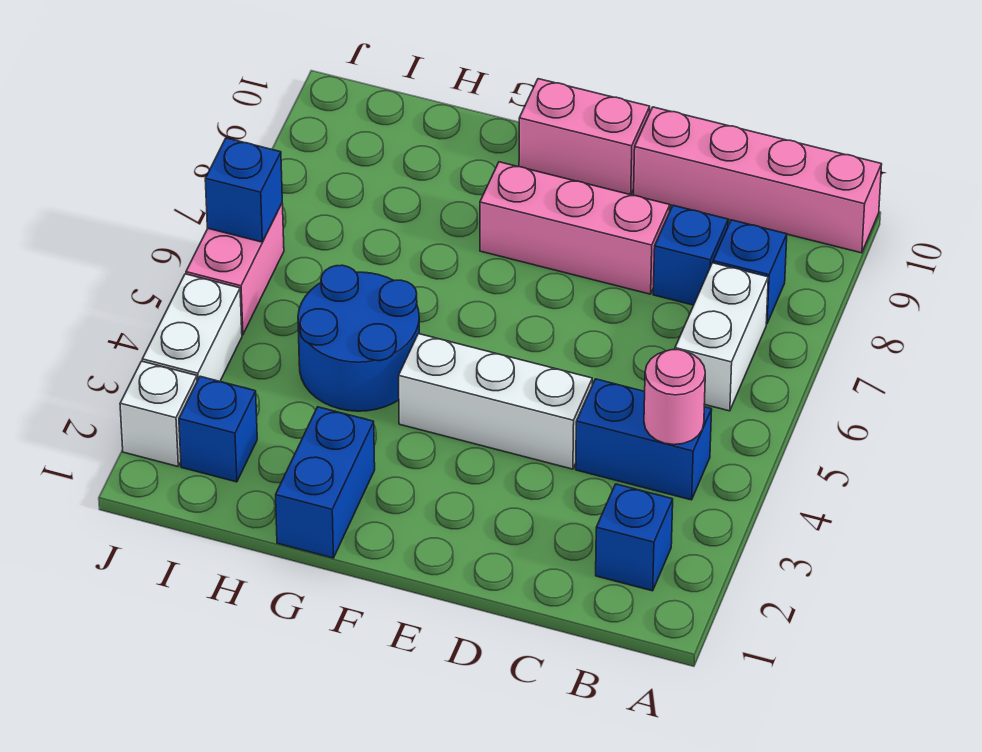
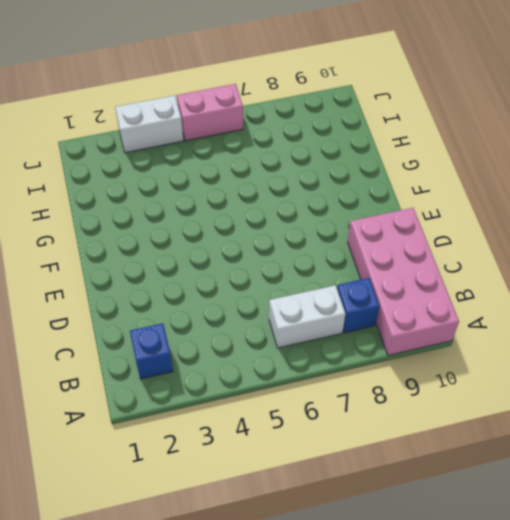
pink brick A9:D10 level 1 -> pink brick A10:D10 level 1
none -> blue brick B4:C4 level 1
none -> blue brick C8 level 1
none -> white brick D4:F4 level 1

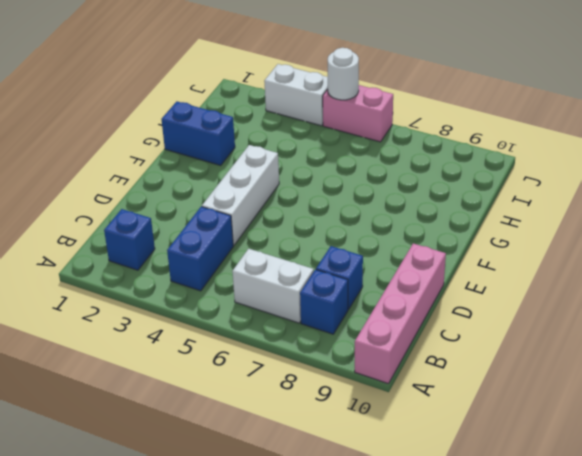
white round brick J5 level 2 -> none
none -> pink brick D8:F8 level 1
none -> pink brick E10:F10 level 1
none -> blue round brick G4:H5 level 1

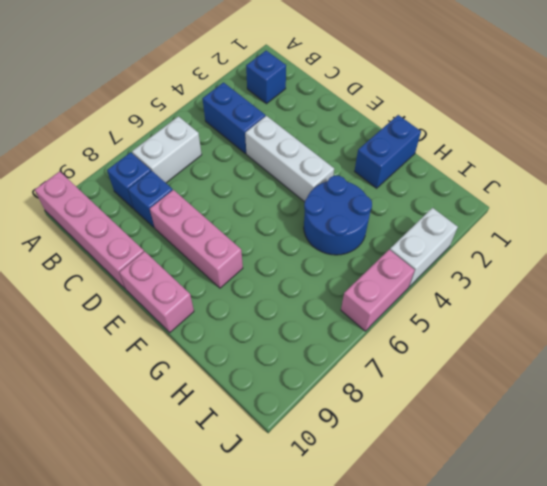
none -> blue brick I2 level 1
none -> white brick J2 level 1
none -> pink round brick B4 level 2

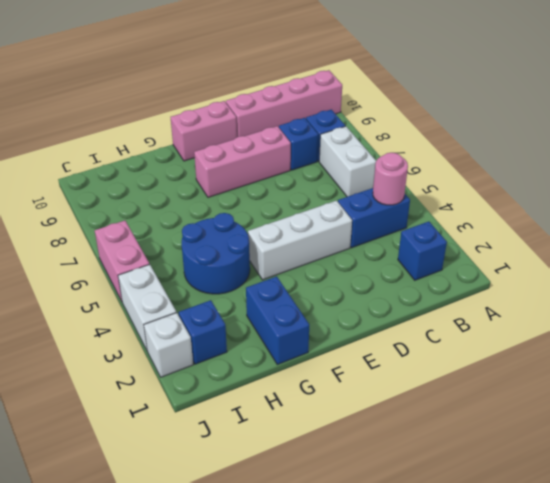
none -> blue brick J6 level 2

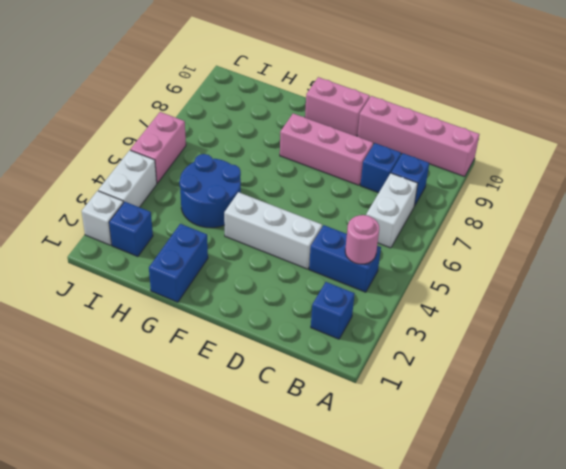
none -> blue brick J6 level 2

